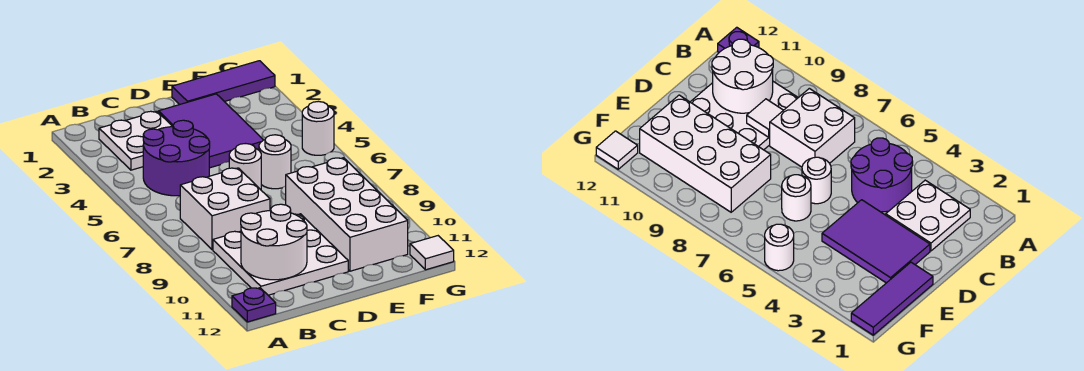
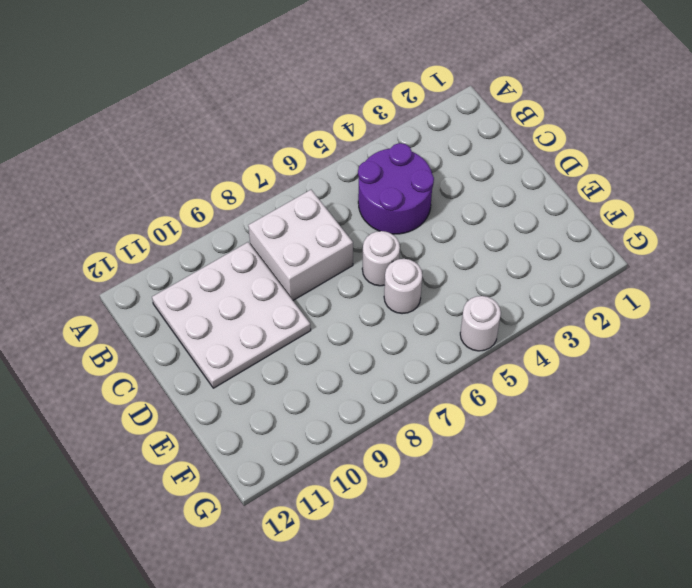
none -> purple plate A12 level 1
none -> white plate B2:C3 level 1
none -> purple tile D2:E4 level 1

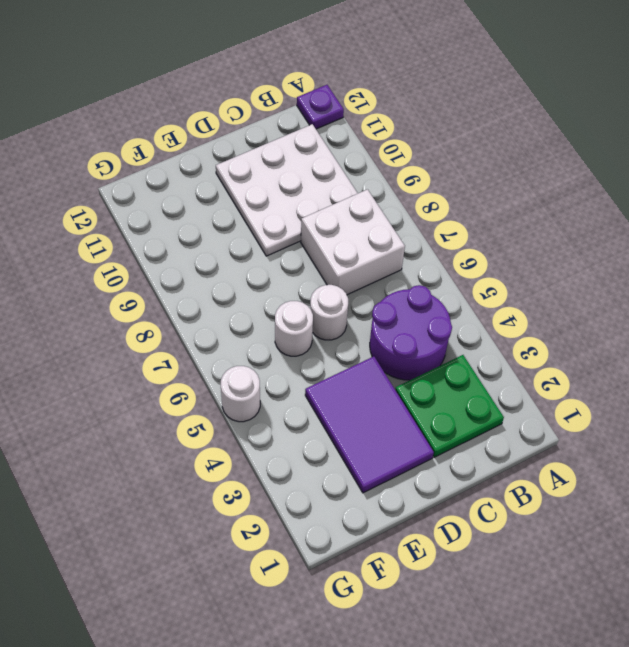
green plate B2:C3 level 1 -> white plate B2:C3 level 1
none -> purple tile E1:G1 level 1
none -> white brick E8:F11 level 1
none -> white tile G12 level 1

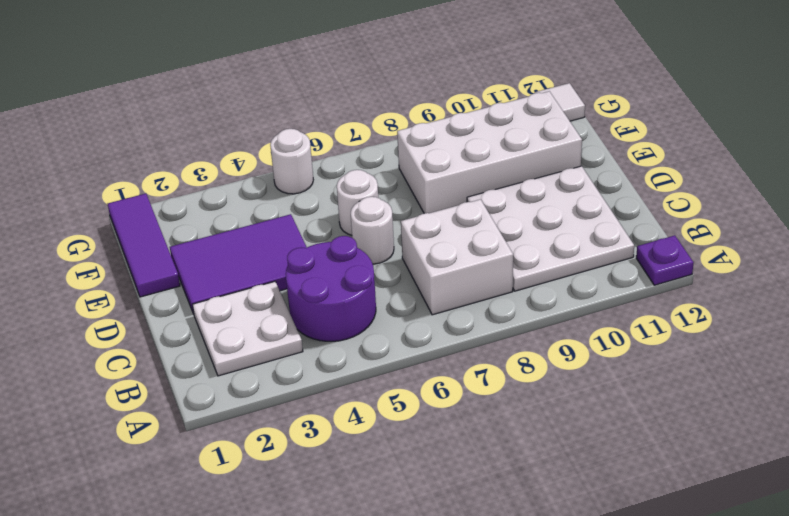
none -> white round brick B10:C11 level 2
none -> white tile C9 level 2

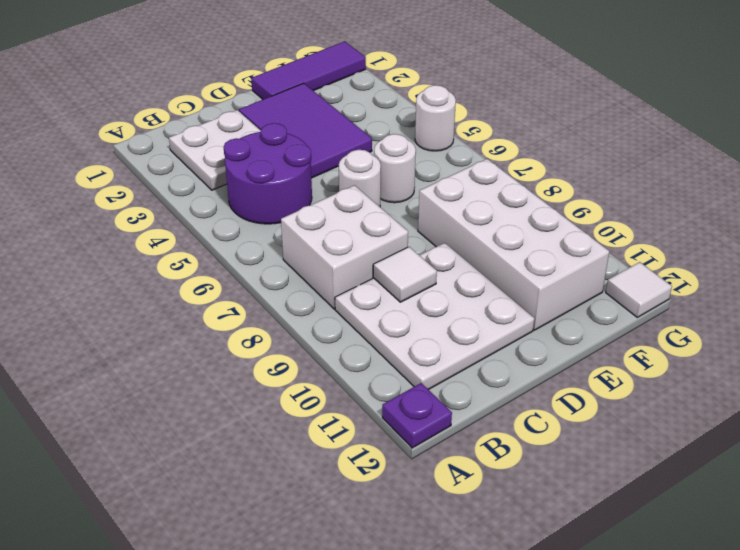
none -> white round brick B10:C11 level 2

